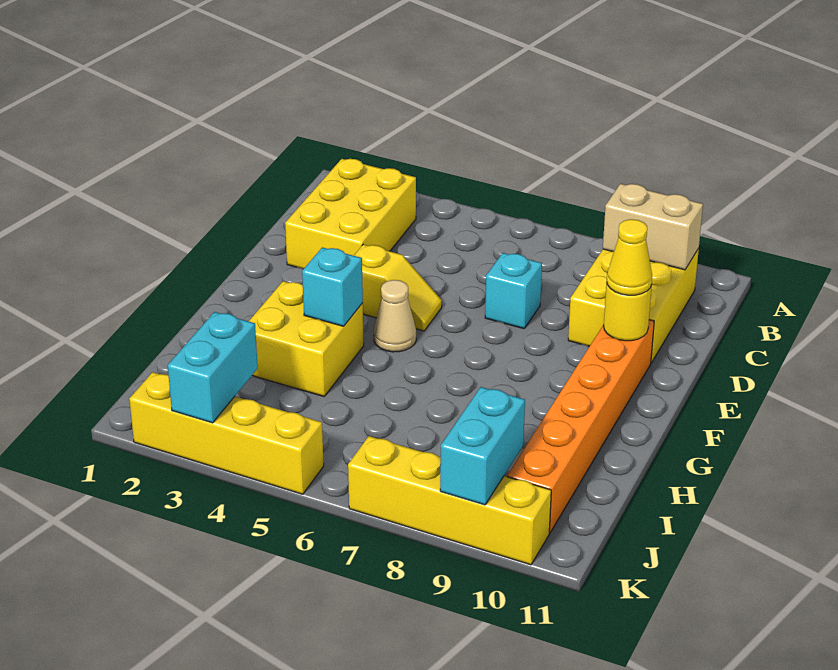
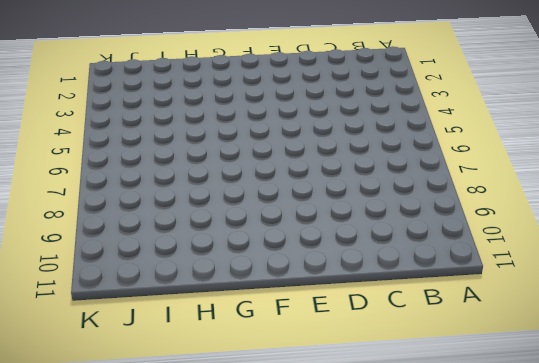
none -> yellow brick B2:D3 level 1
none -> yellow brick B9:D10 level 1
none -> cyan brick D7 level 1

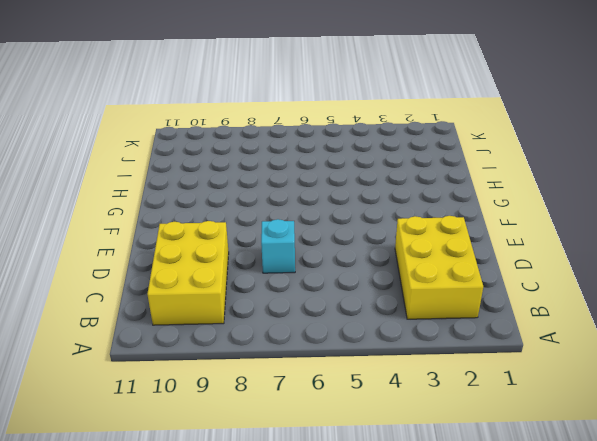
none -> yellow slope E4:E5 level 1 top 4
none -> orange brick E10:J10 level 1
none -> tan cone F5 level 1

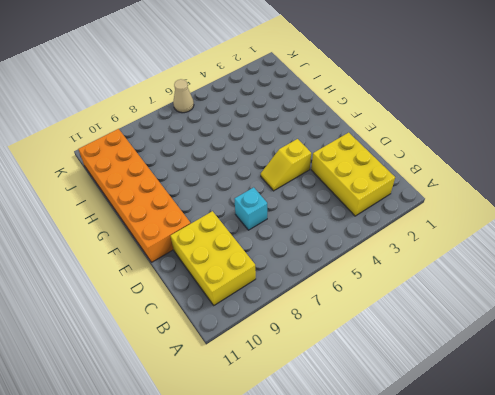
orange brick E10:J11 level 1 -> orange brick E10:J10 level 1
tan cone K6 level 1 -> tan cone F5 level 1
none -> yellow brick G3:H4 level 1
none -> yellow brick K2:K5 level 1
none -> yellow brick K7:K10 level 1

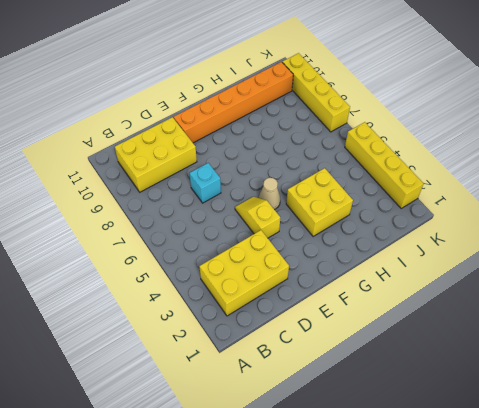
none -> tan brick B9:B10 level 2
none -> yellow round brick E10 level 2
none -> cyan brick G4 level 2

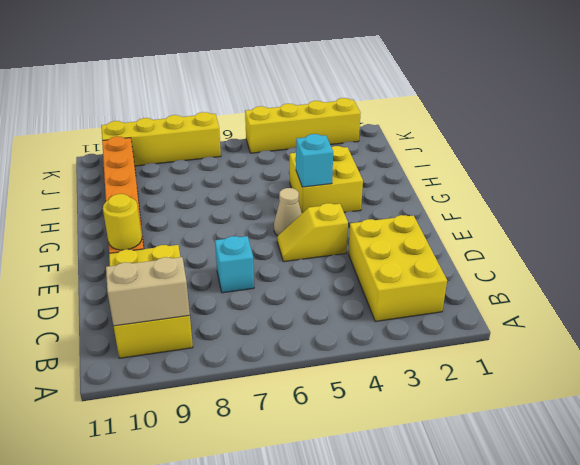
none -> cyan brick J3:K3 level 2
none -> cyan brick J9:K9 level 2
none -> yellow cone E10 level 3

